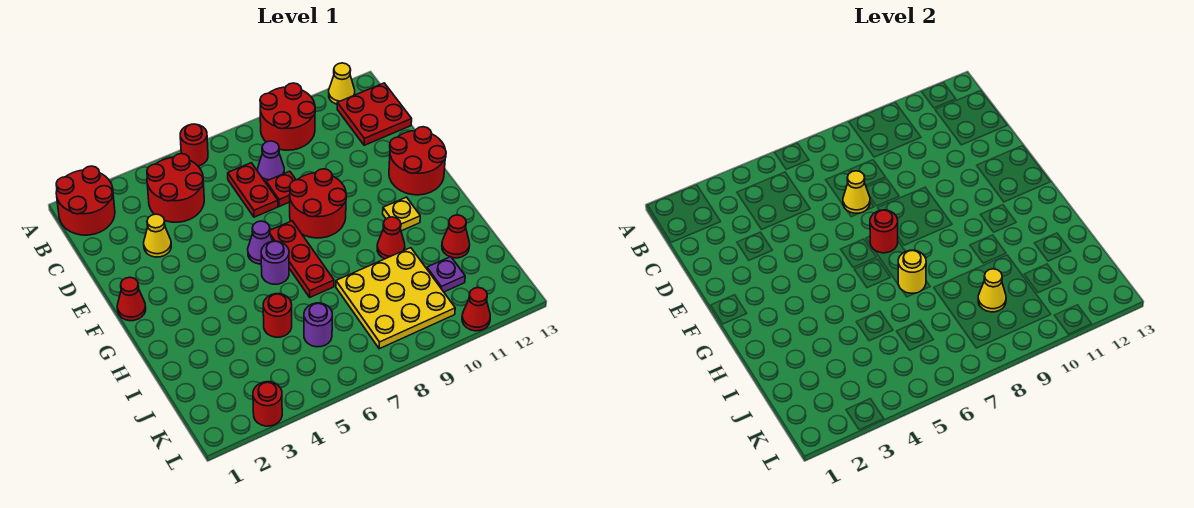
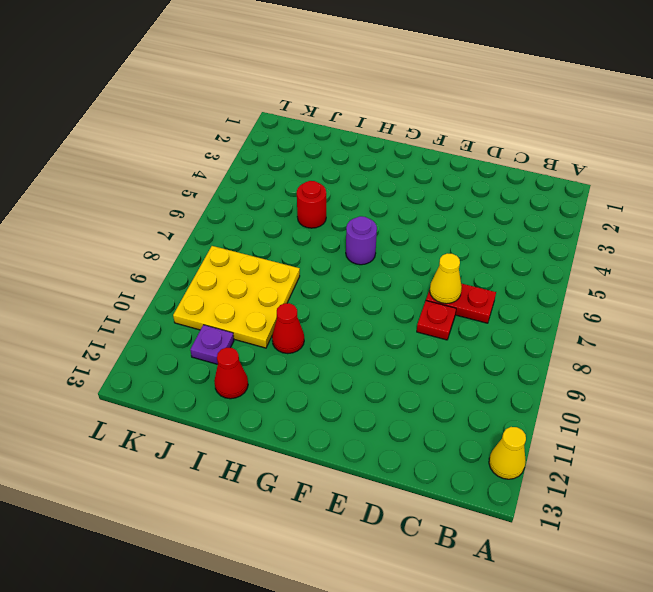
none -> red round brick A1:B2 level 1
none -> red round brick A6 level 1
none -> red round brick A9:B10 level 1

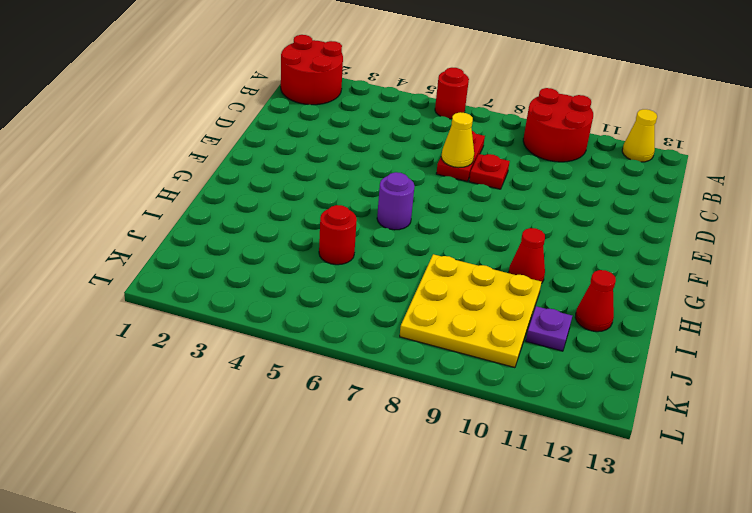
none -> red round brick B4:C5 level 1
none -> red plate B12:C13 level 1
none -> purple cone C8 level 1

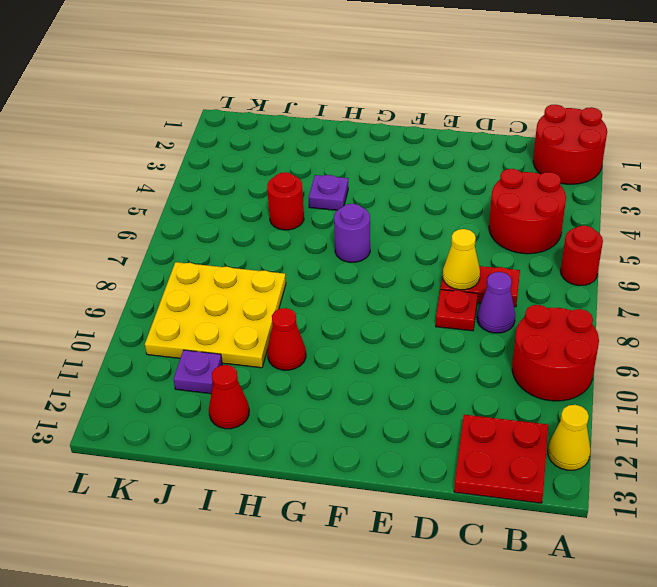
purple plate H4 level 1 -> none
none -> yellow cone D3 level 1
none -> red round brick E8:F9 level 1
none -> red round brick E12:F13 level 1

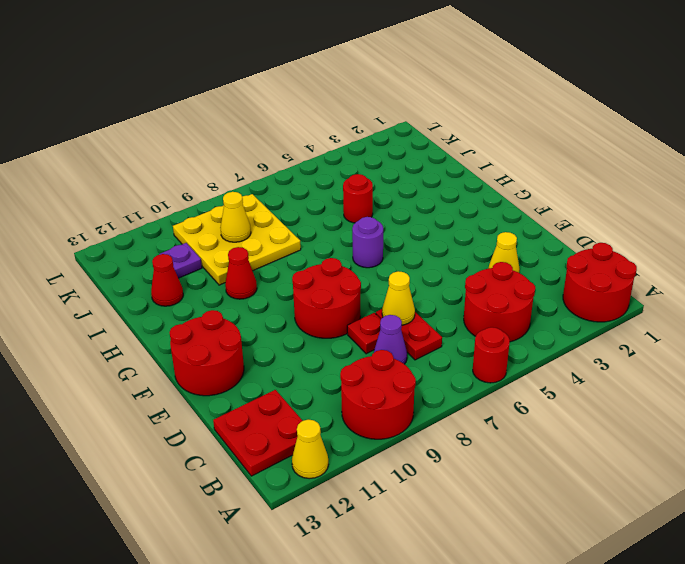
none -> red cone F1 level 1
none -> purple cone F6 level 1
none -> red plate F7:H7 level 1

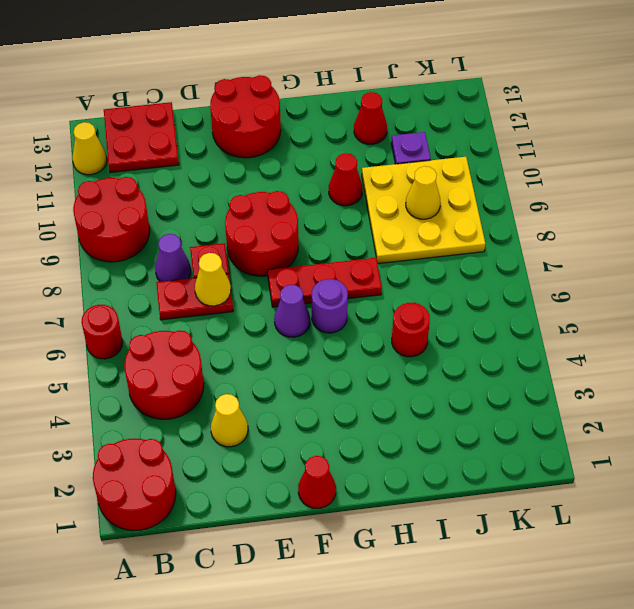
none -> yellow plate G11 level 1
none -> purple round brick J6 level 1
none -> red round brick L3 level 1

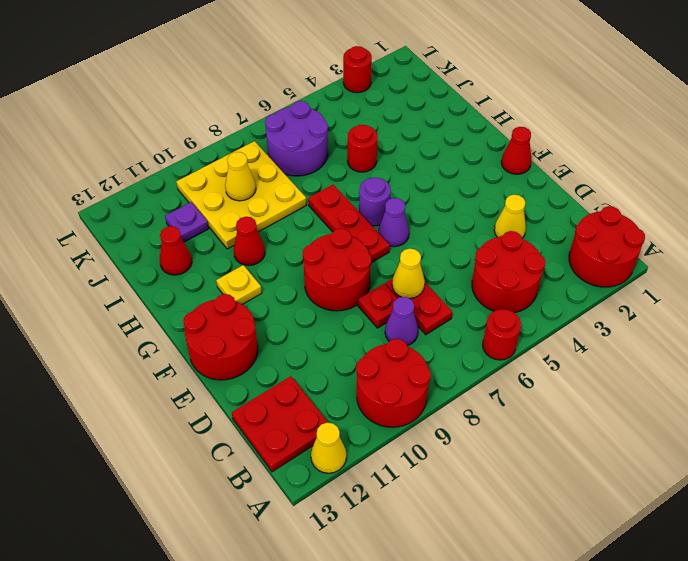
purple round brick J6:K7 level 1 -> purple round brick J6 level 1
none -> red cone L11 level 1
none -> red round brick F7 level 2
none -> yellow round brick H7 level 2

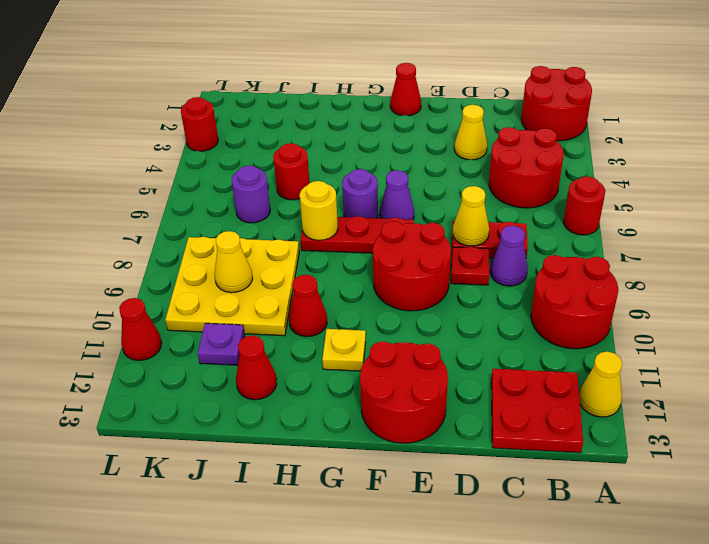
none -> red round brick F7 level 2

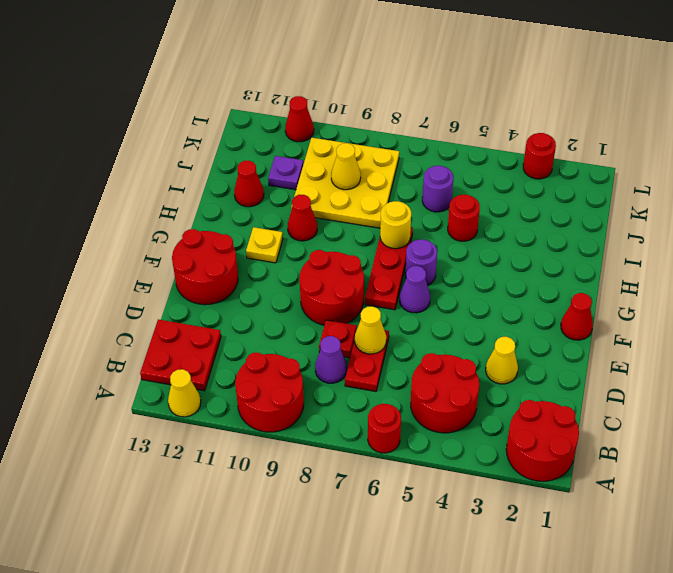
none -> red round brick F7 level 2

